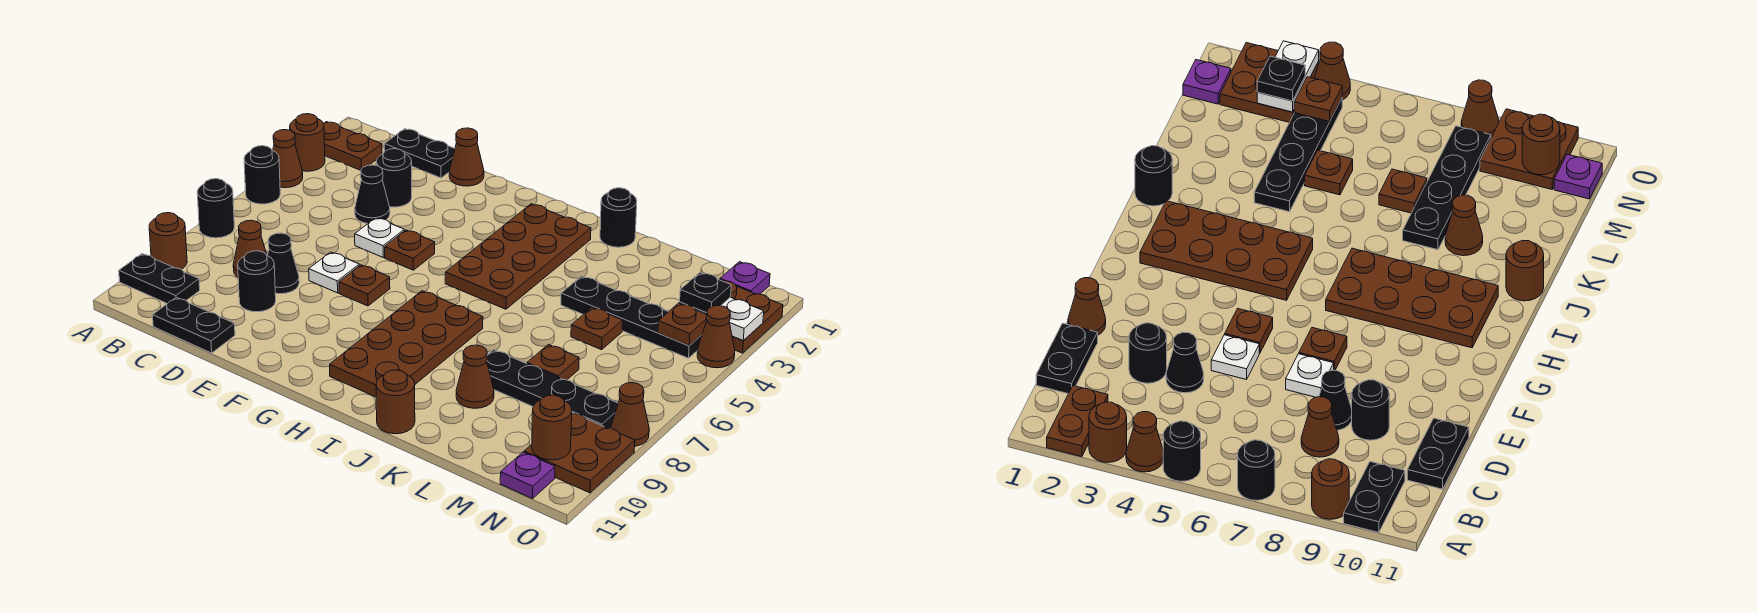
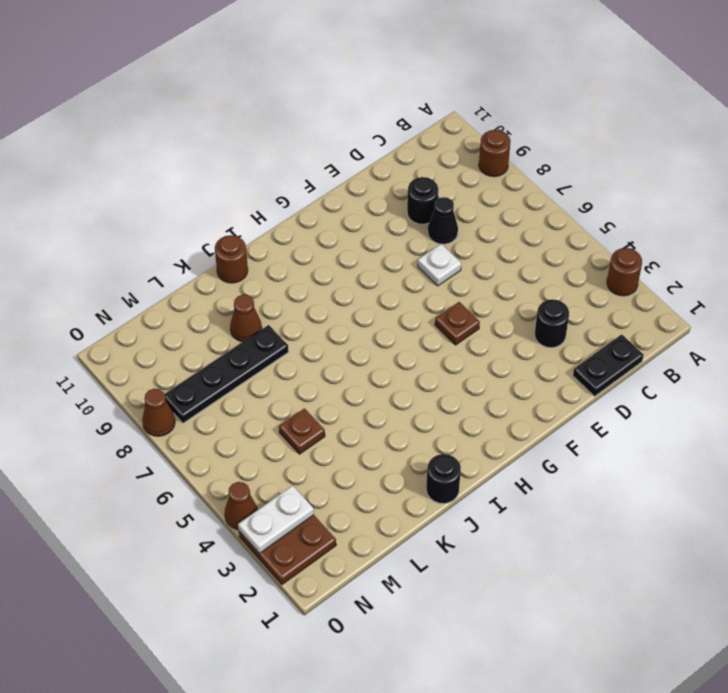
none -> brown plate A2:B2 level 1
none -> brown cone A4 level 1
none -> black round brick A5 level 1
none -> black round brick A7 level 1

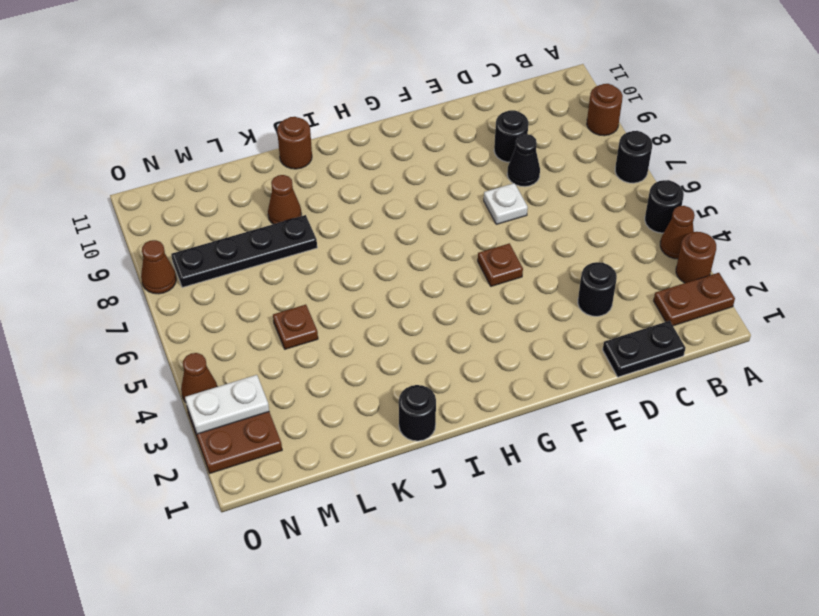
none -> black plate A10:B10 level 1
none -> brown cone C8 level 1
none -> black plate C11:D11 level 1
none -> black cone D4 level 1

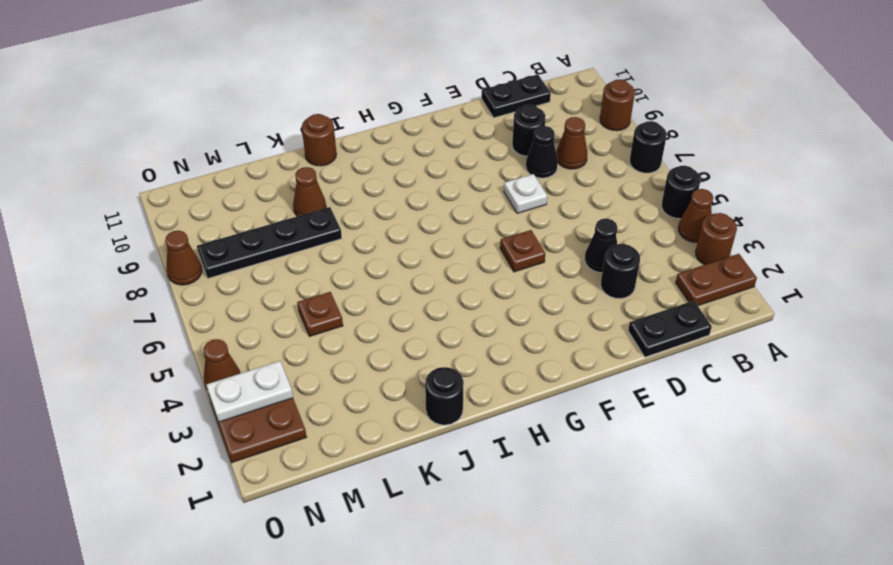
none -> black plate A10:B10 level 1
none -> brown cone E1 level 1
none -> white plate E5 level 1
none -> brown plate F7 level 1

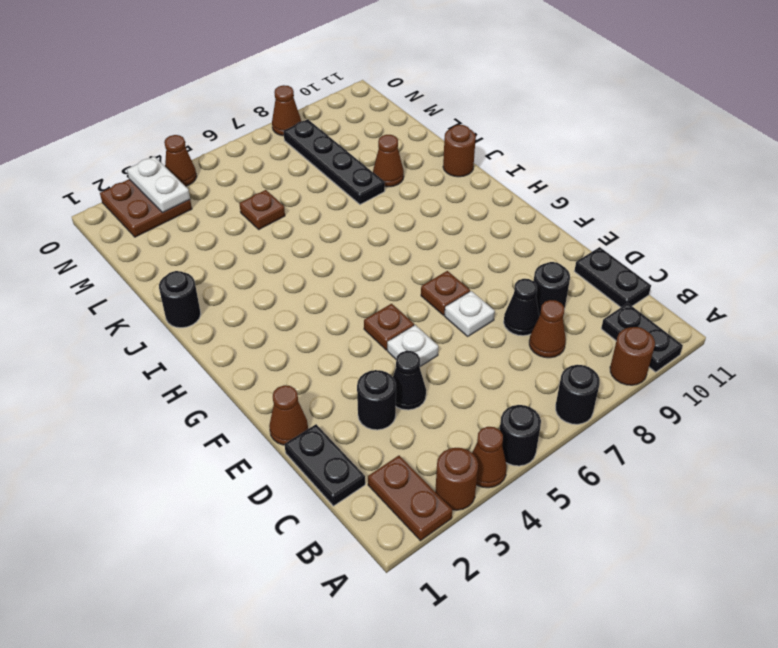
none -> brown plate H2:I5 level 1
none -> brown plate H7:I10 level 1
none -> black plate K4:N4 level 1
none -> brown plate L7 level 1

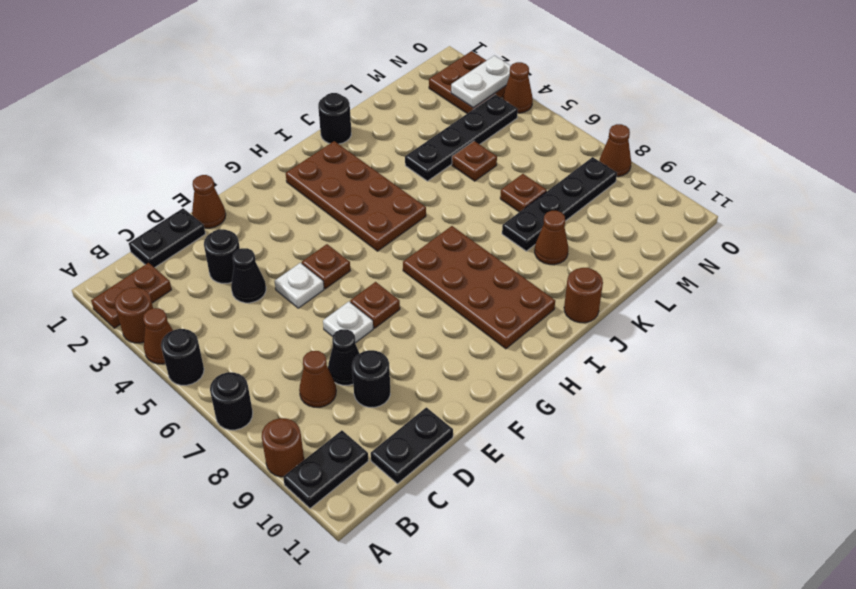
none -> purple plate N1 level 1
none -> brown plate N9:O10 level 1
none -> purple plate N11 level 1
none -> brown plate N4 level 2

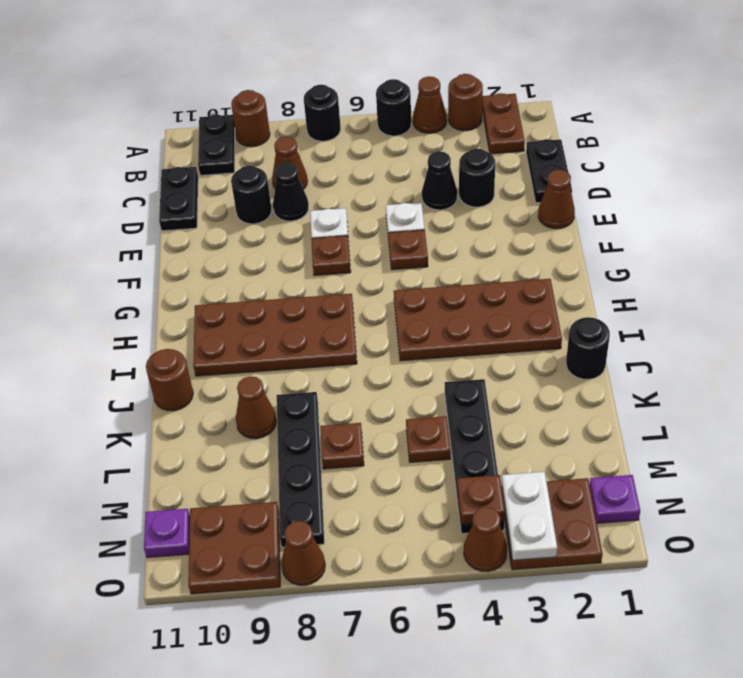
none -> brown round brick N10 level 2
none -> black plate N3 level 3

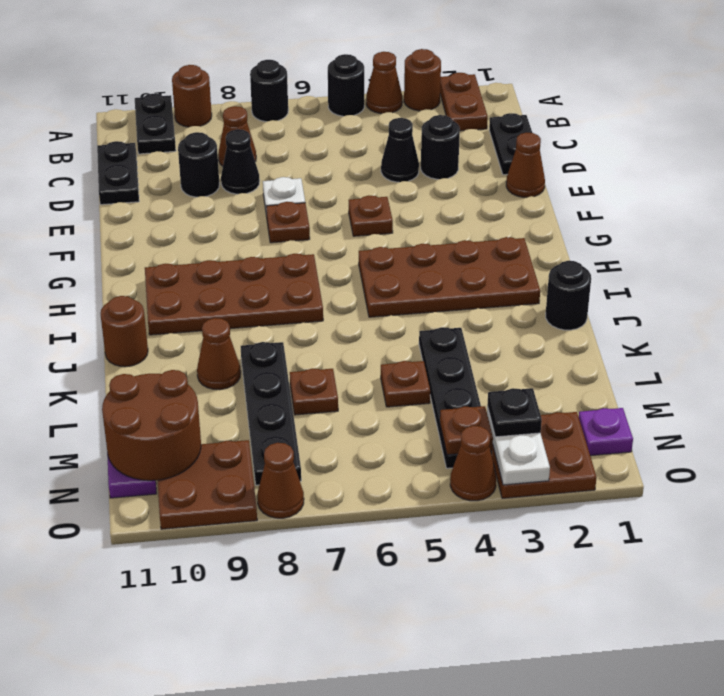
brown round brick M10:N11 level 2 -> brown round brick N10 level 2
none -> white plate E5 level 1

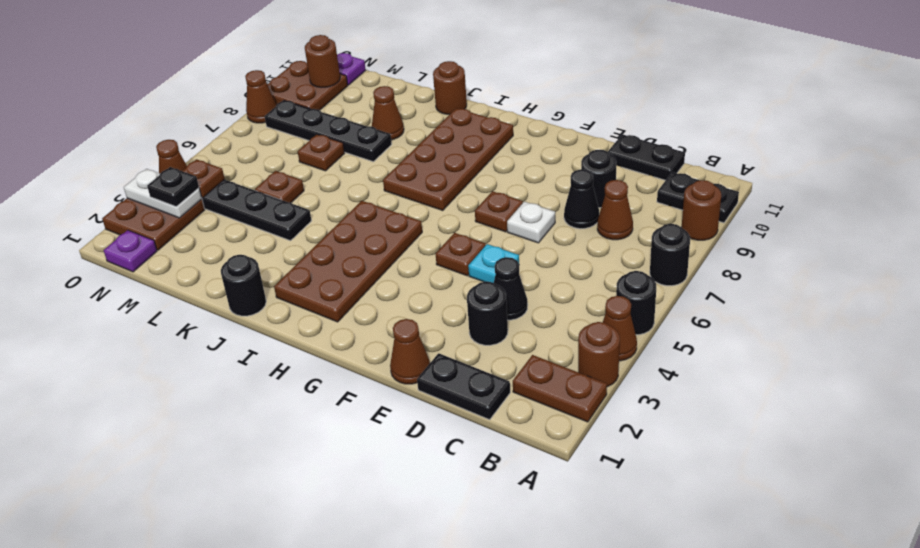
cyan plate E5 level 1 -> white plate E5 level 1

